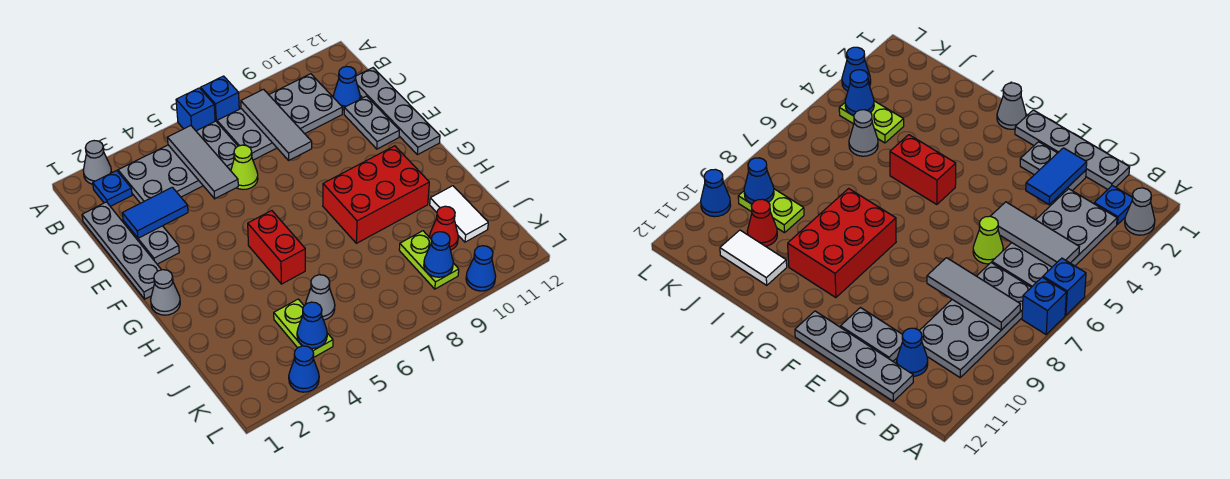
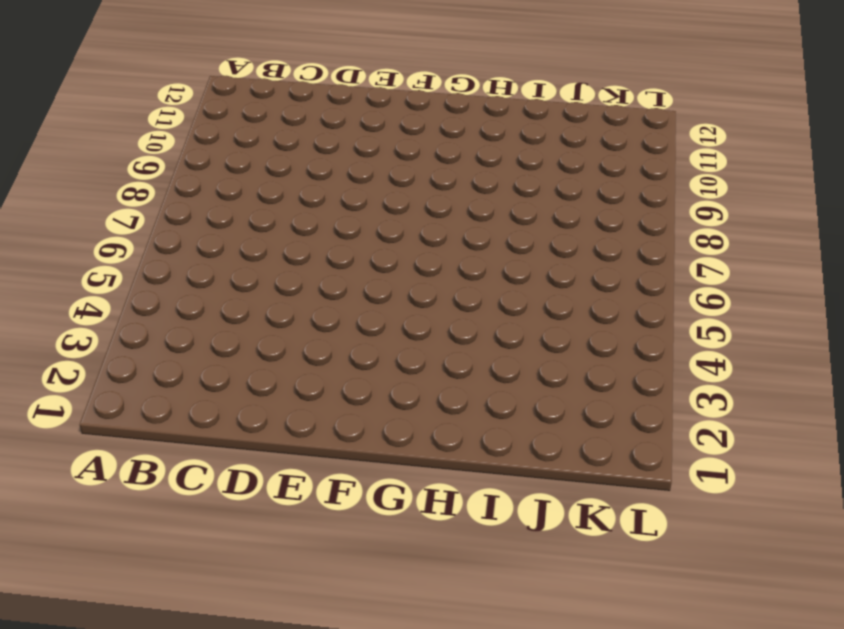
none -> grey cone A2 level 1
none -> blue brick A6 level 1
none -> blue brick A7 level 1

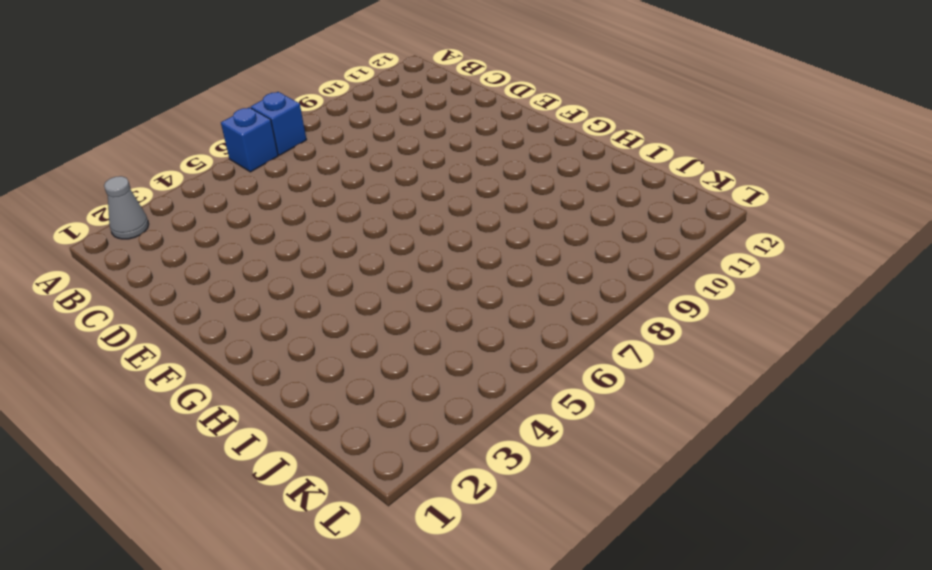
none -> blue plate B2 level 1
none -> grey plate B3:C6 level 1
none -> grey plate B7:C10 level 1

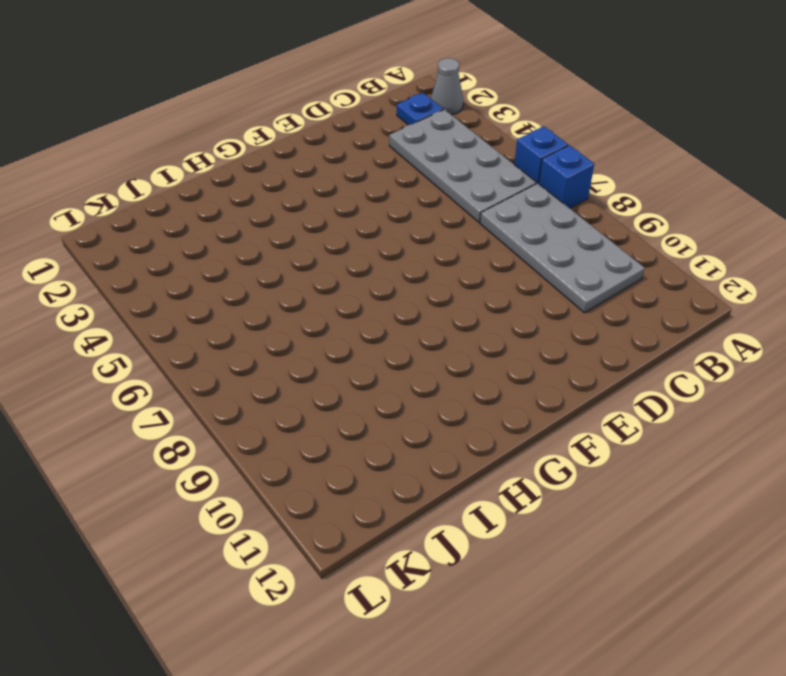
none -> grey plate C1:F1 level 1
none -> blue cone C11 level 1
none -> grey plate C12:F12 level 1

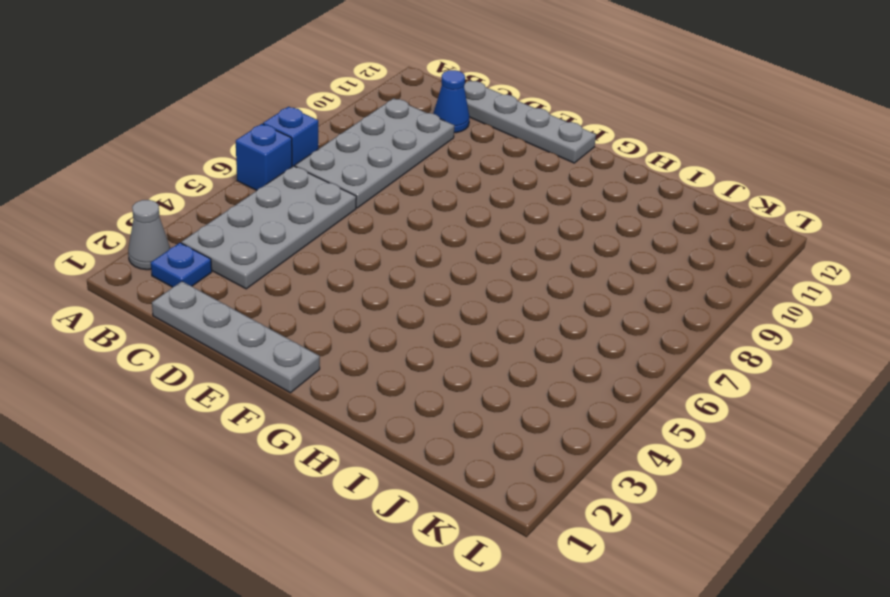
none -> grey plate D2:E2 level 1
none -> lime cone D6 level 1
none -> grey plate D11:E11 level 1

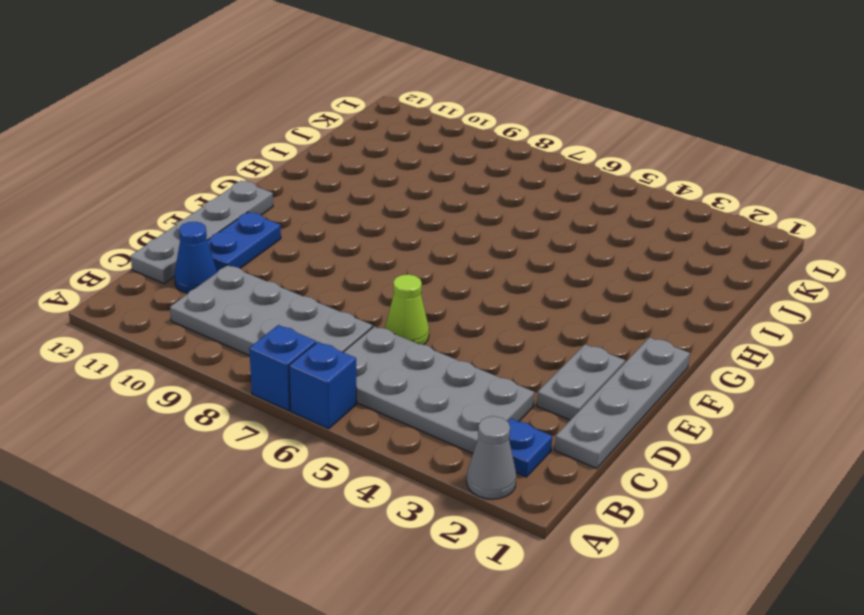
blue plate D11:E11 level 1 -> grey plate D11:E11 level 1
none -> grey cone G1 level 1
none -> red brick G5:H5 level 1
none -> red brick G8:H10 level 1

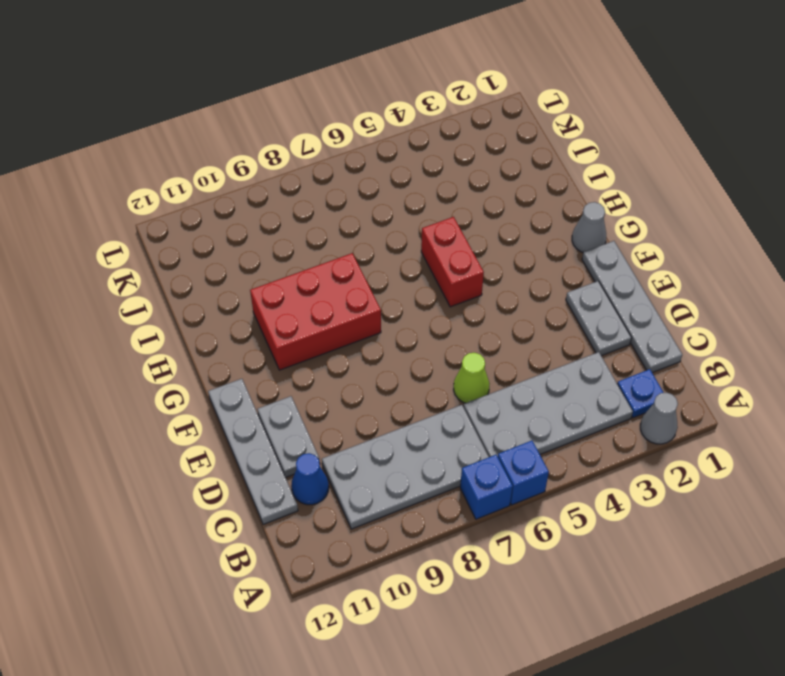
none -> white tile I11:J11 level 1
none -> lime plate J4:K4 level 1
none -> grey cone J5 level 1

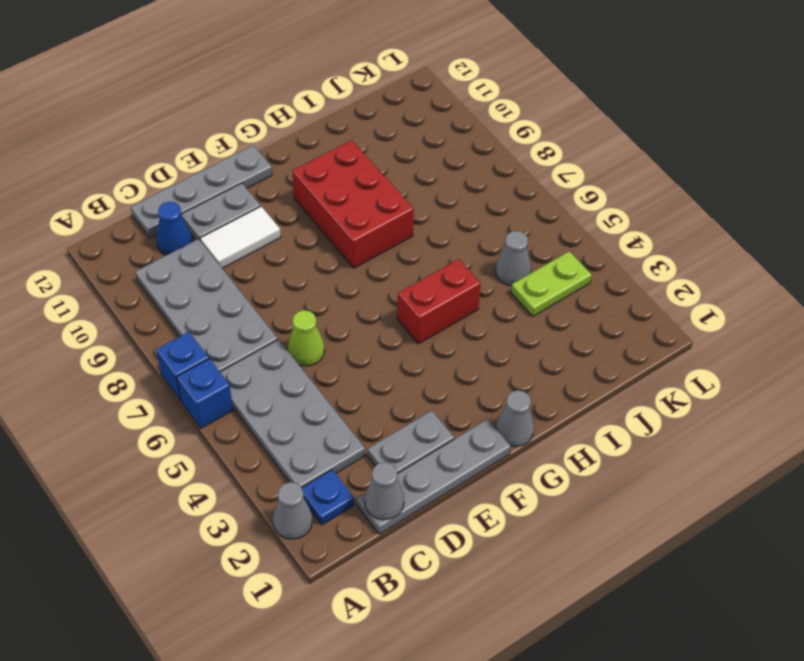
grey cone C1 level 2 -> none
white tile D10:E10 level 1 -> white tile I11:J11 level 1
none -> lime plate J9:K9 level 1
none -> red cone J10 level 1
none -> blue cone L3 level 1

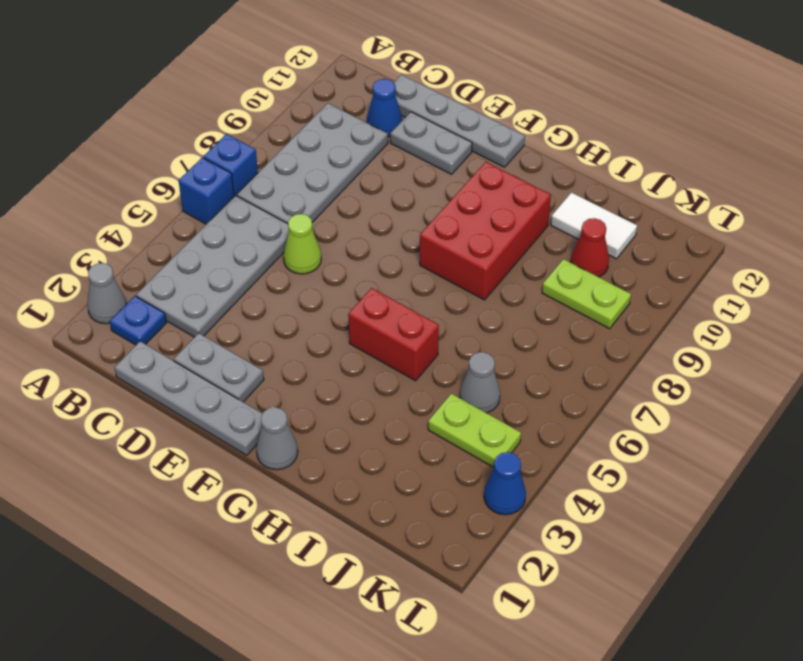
none -> blue cone L10 level 1
none -> grey tile B5:D5 level 2
none -> grey tile B8:D8 level 2

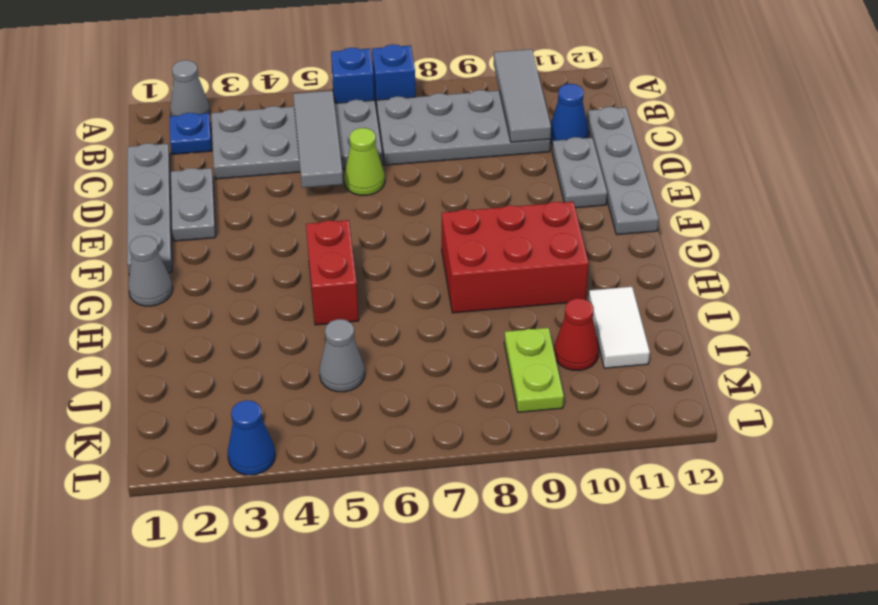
grey tile A10:C10 level 2 -> grey tile B8:D8 level 2
none -> lime plate J4:K4 level 1
none -> blue cone L10 level 1
none -> blue tile D2:D3 level 2

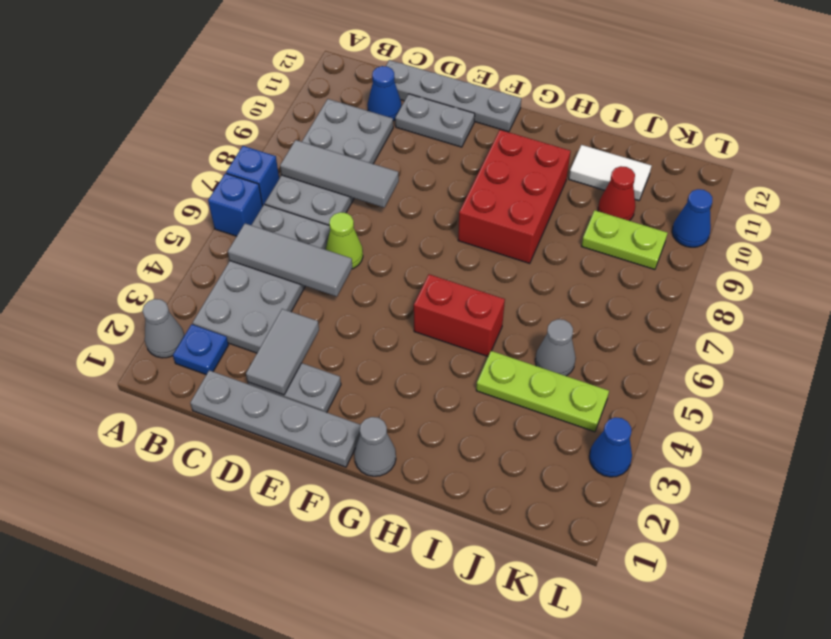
grey tile D2:D3 level 2 -> blue tile D2:D3 level 2
lime plate I4:K4 level 1 -> lime plate J4:K4 level 1
none -> blue cone K4 level 2
none -> blue cone K9 level 2

